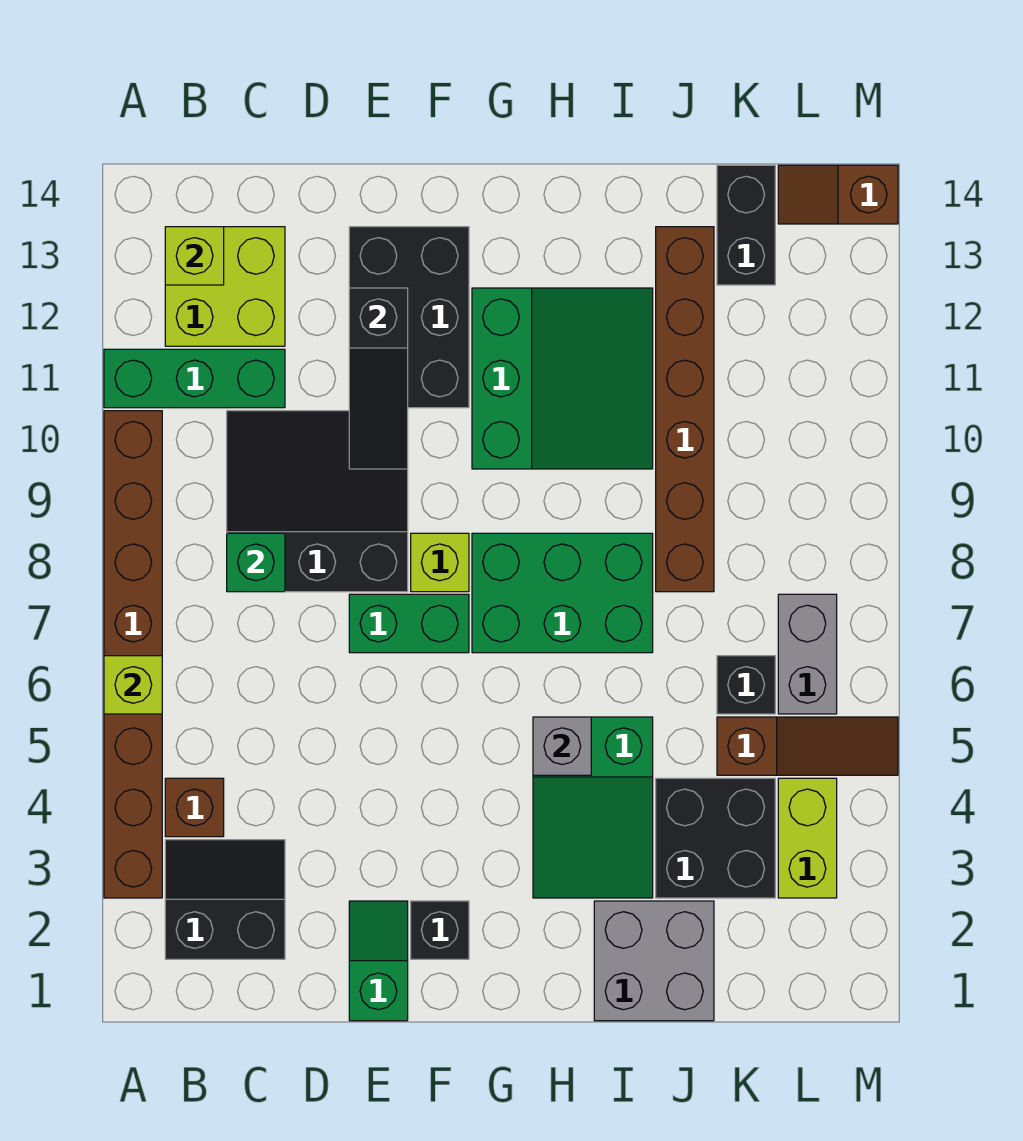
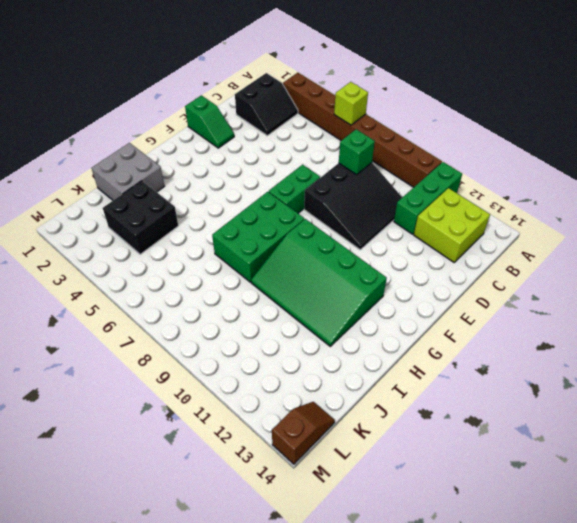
green slope G9:I12 level 1 top G -> green slope G10:I12 level 1 top G
none -> brown brick B4 level 1
none -> black brick E11:F13 level 1
none -> black brick F2 level 1

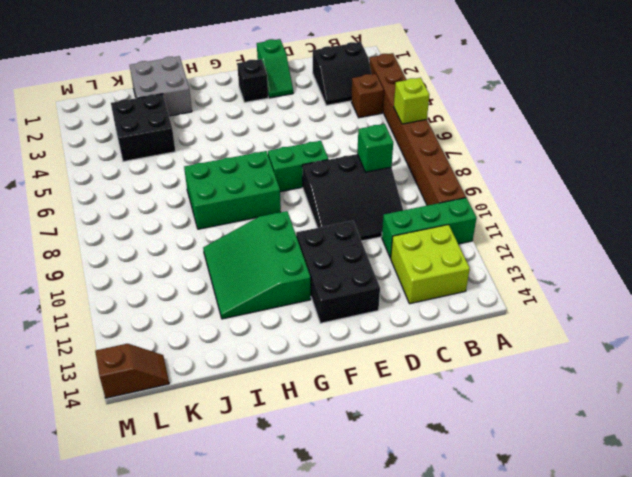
none -> lime brick F8 level 1
none -> green slope H3:I5 level 1 top 5
none -> brown brick J8:J13 level 1

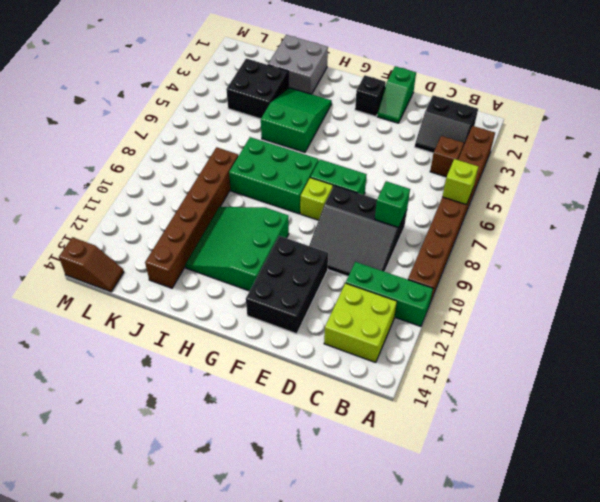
none -> brown slope K5:M5 level 1 top K
none -> black brick K6 level 1
none -> black brick K13:K14 level 1

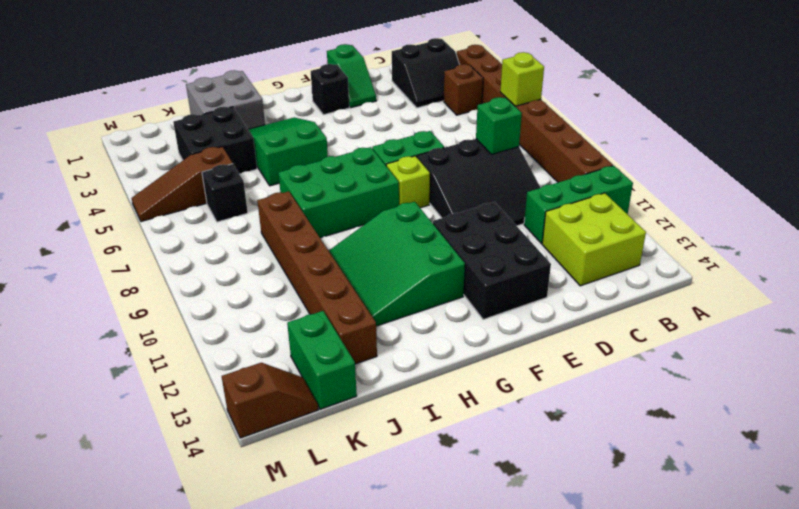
green brick K13:K14 level 1 -> black brick K13:K14 level 1
none -> lime brick L3:L4 level 1
none -> grey brick L6:L7 level 1
none -> lime brick B13 level 2

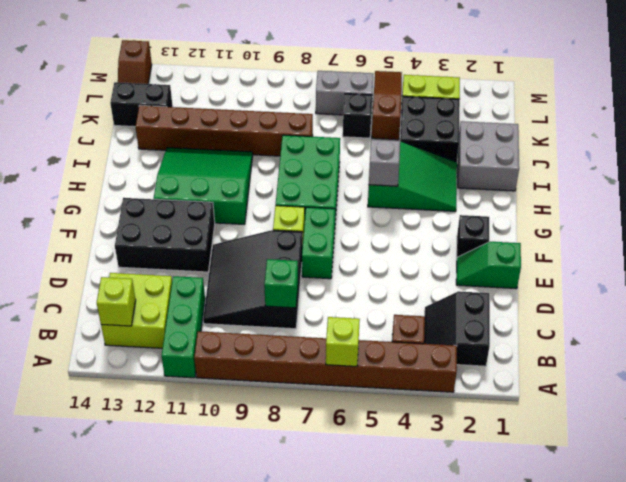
none -> black slope E10:E12 level 2 top 12

